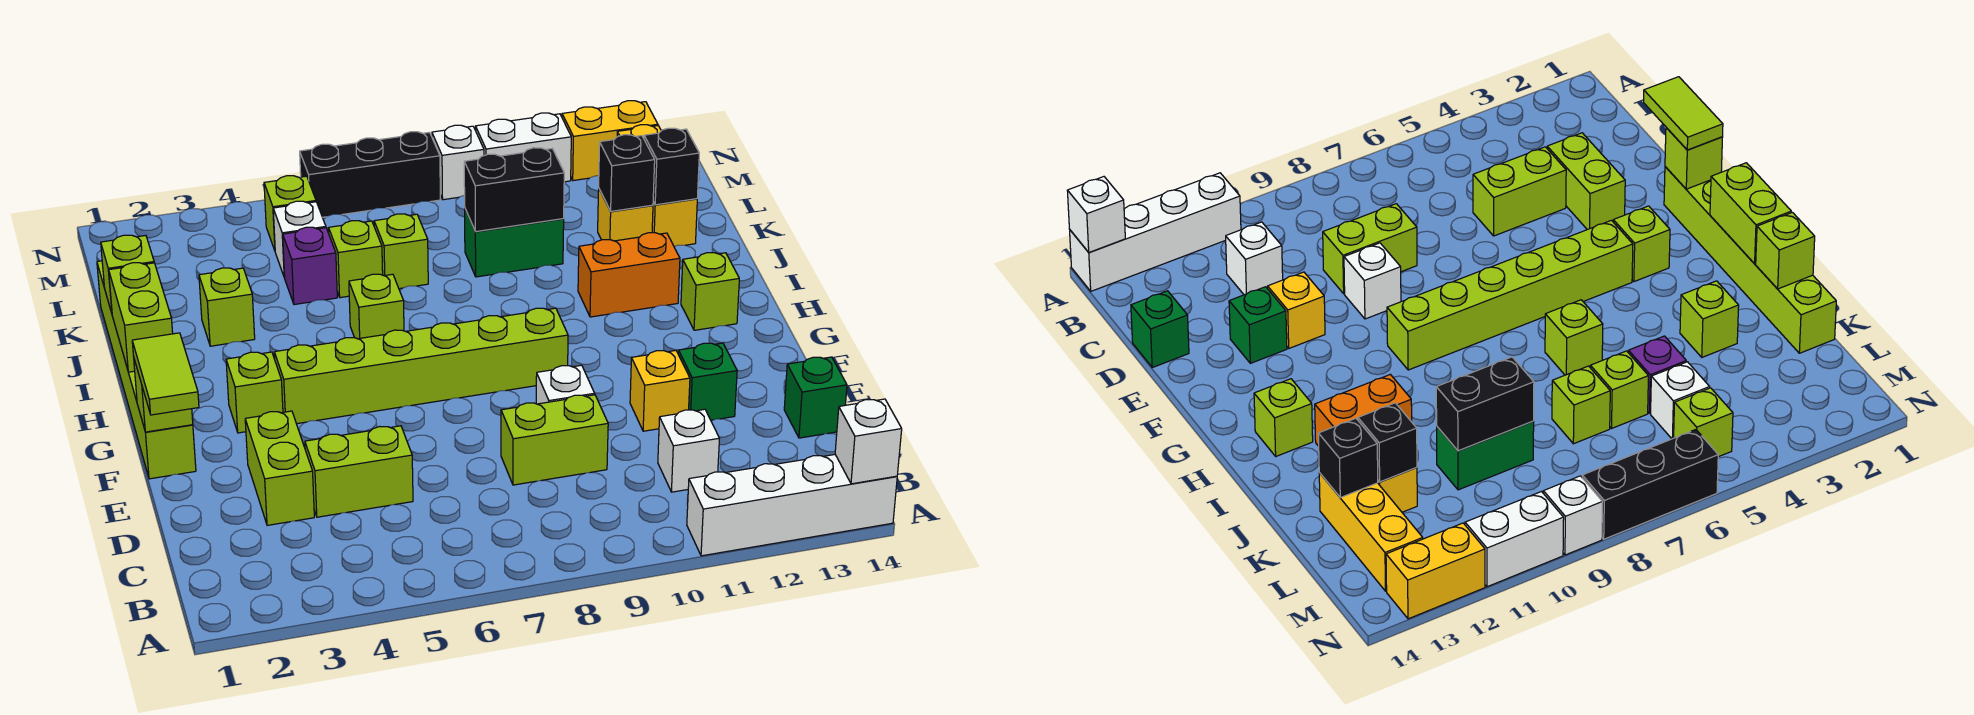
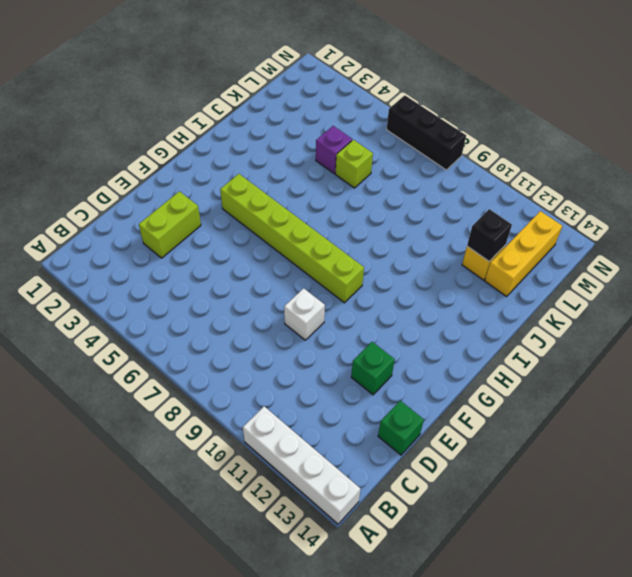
none -> white brick C11 level 1
none -> lime brick D4:D5 level 1
none -> lime brick D8:D9 level 1
none -> yellow brick E11 level 1

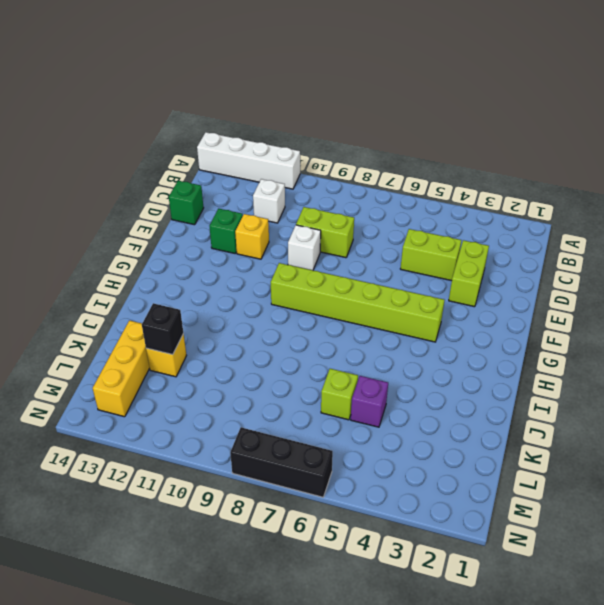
none -> lime brick F1:K1 level 1
none -> lime brick G3 level 1
none -> lime brick H13 level 1
none -> lime brick I6 level 1

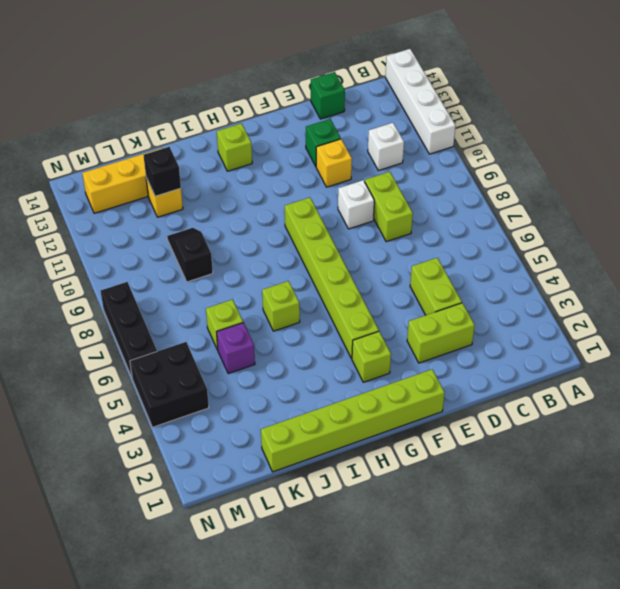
black slope K9:K10 level 1 top 9 -> green brick K9:K10 level 1
black brick M4:N5 level 1 -> lime brick M5 level 1
none -> orange brick I11:I12 level 1
none -> lime brick J3 level 1
none -> lime brick K7 level 1
none -> white brick L5 level 1

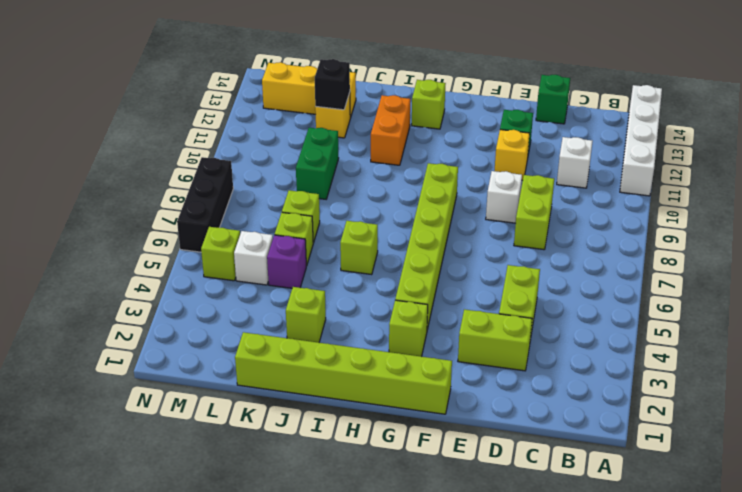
none -> white brick N9 level 1
none -> white brick N10:N11 level 1
none -> yellow brick N12:N13 level 1
none -> white brick A14 level 2

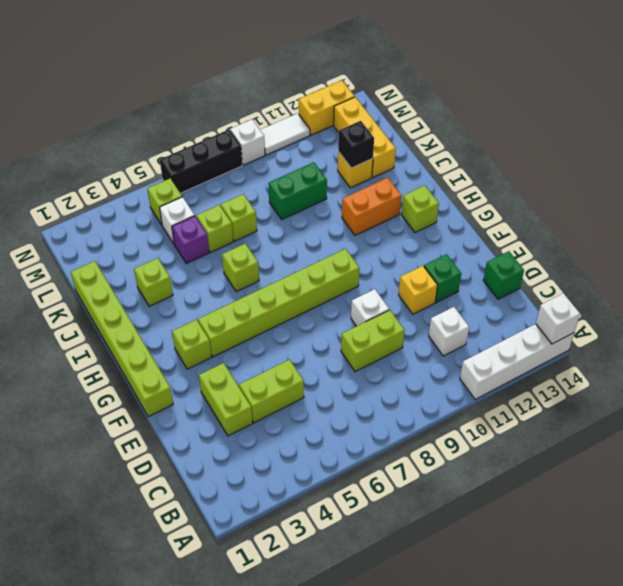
white tile N10:N11 level 1 -> white brick N10:N11 level 1
none -> lime brick F1 level 2
none -> lime brick H1:I1 level 2
none -> lime brick J1 level 2
none -> black brick K9:K10 level 2

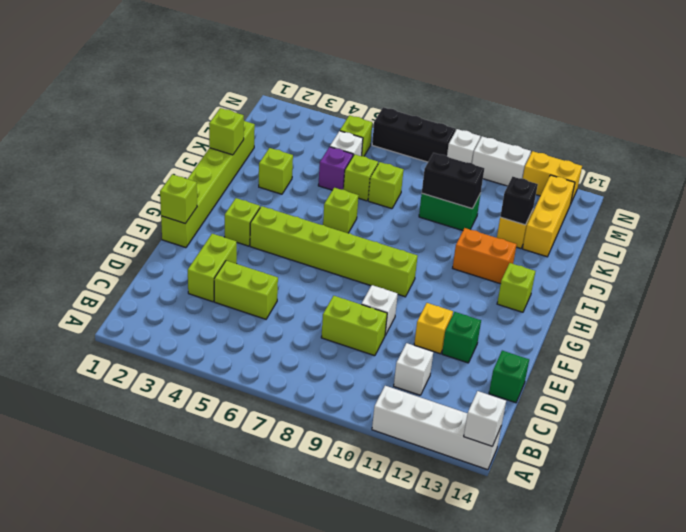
none -> lime brick H1:I1 level 2
none -> black brick K13 level 2
none -> lime tile E1:F1 level 3

